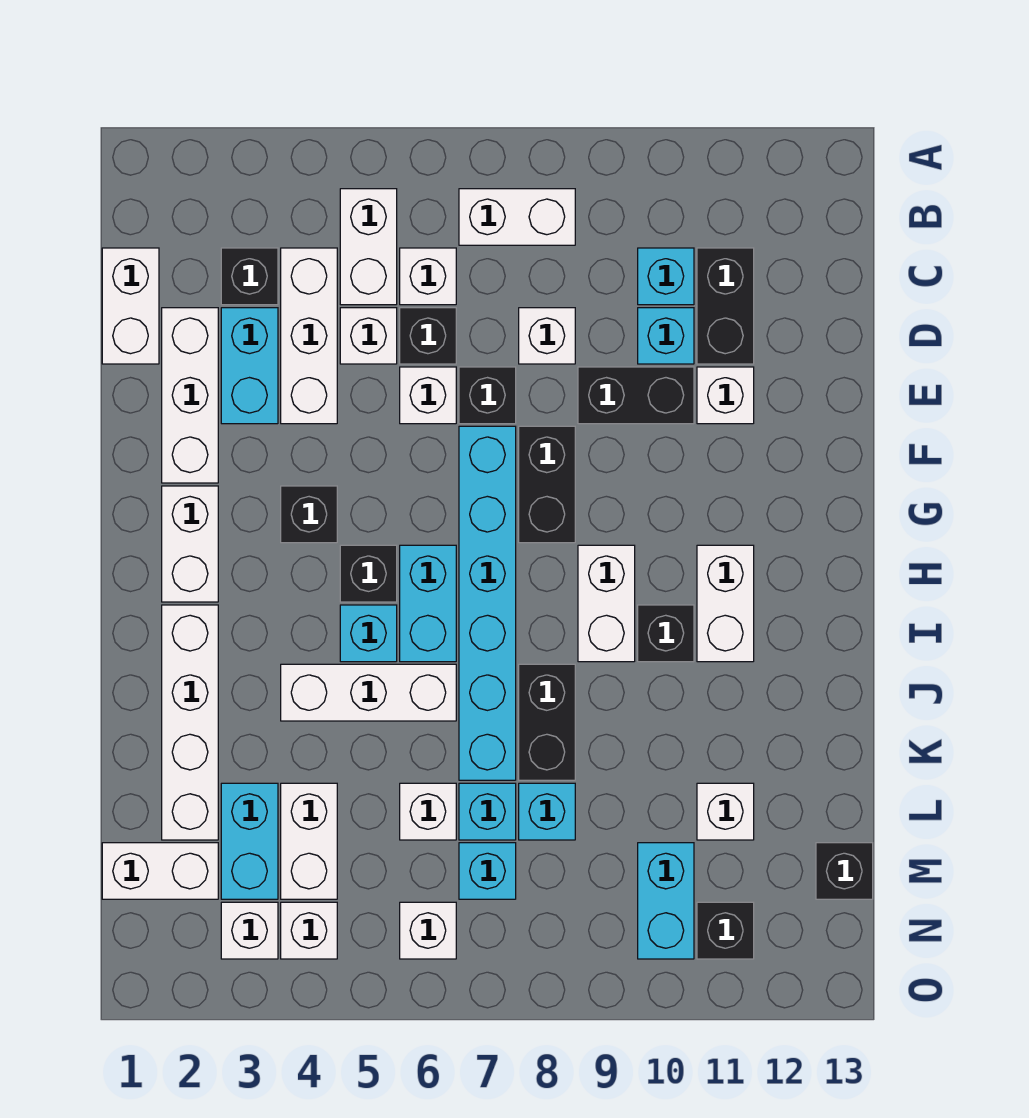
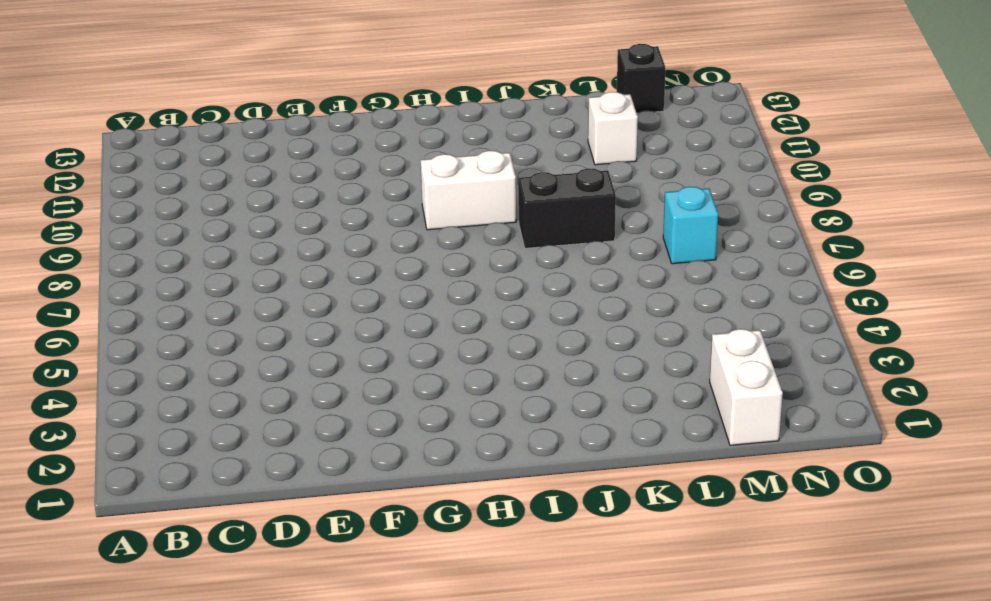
none -> white brick B5:C5 level 1
none -> white brick B7:B8 level 1
none -> white brick C1:D1 level 1
none -> black brick C3 level 1

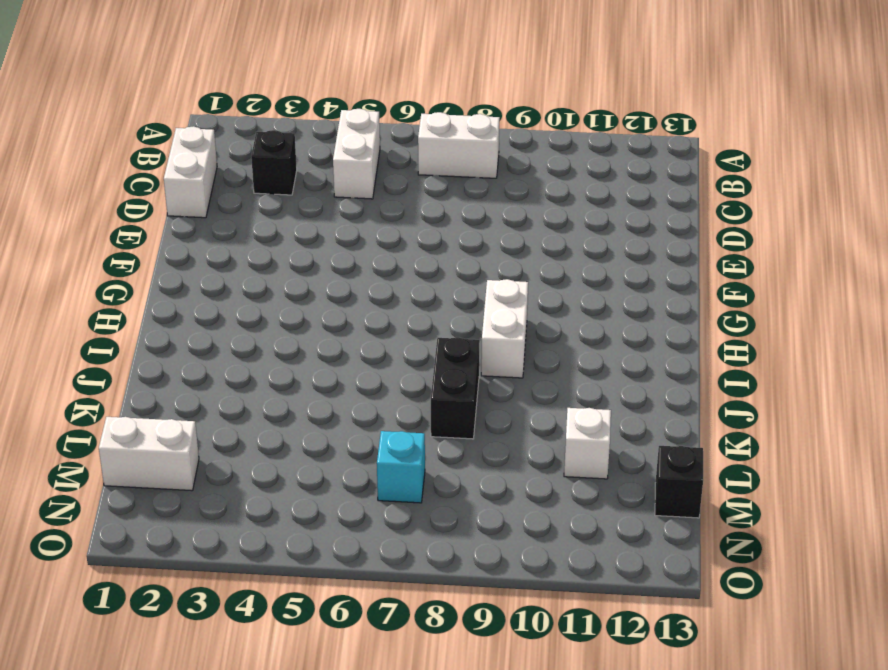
none -> white brick C4:E4 level 1
none -> white brick C6 level 1
none -> cyan brick C10 level 1
none -> black brick C11:D11 level 1

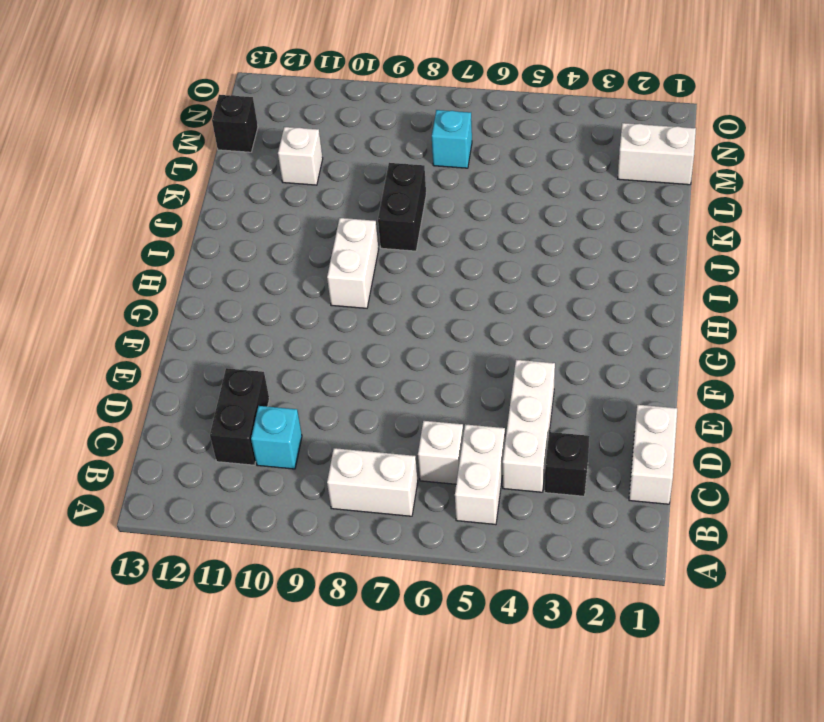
none -> white brick D2:F2 level 1
none -> cyan brick D3:E3 level 1
none -> white brick D5 level 1
none -> black brick D6 level 1

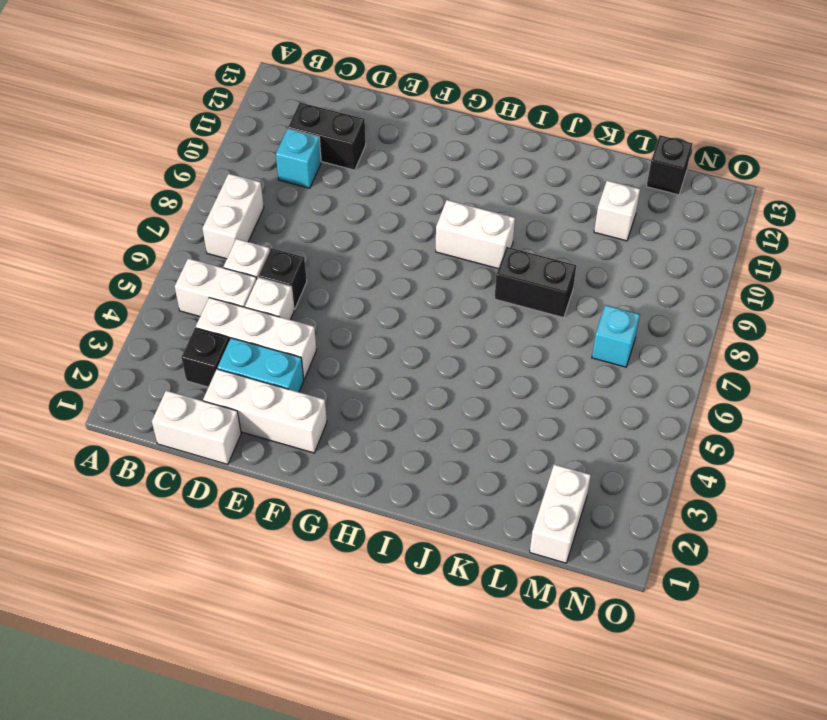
none -> white brick D8 level 1
none -> cyan brick D10 level 1
none -> white brick E6 level 1
none -> black brick E7 level 1

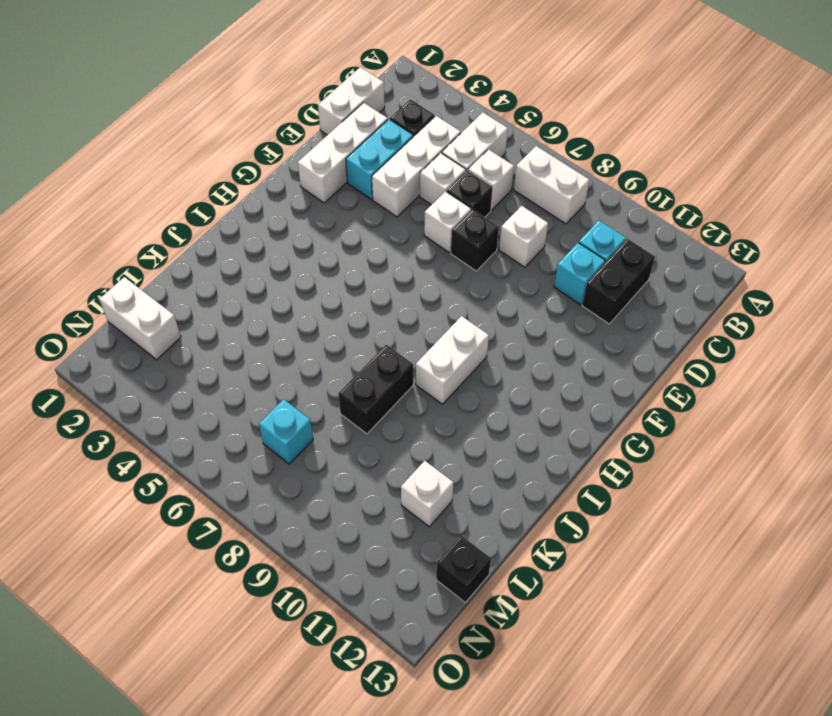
none -> black brick E9:E10 level 1
none -> white brick E11 level 1
none -> cyan brick F7:K7 level 1
none -> black brick F8:G8 level 1

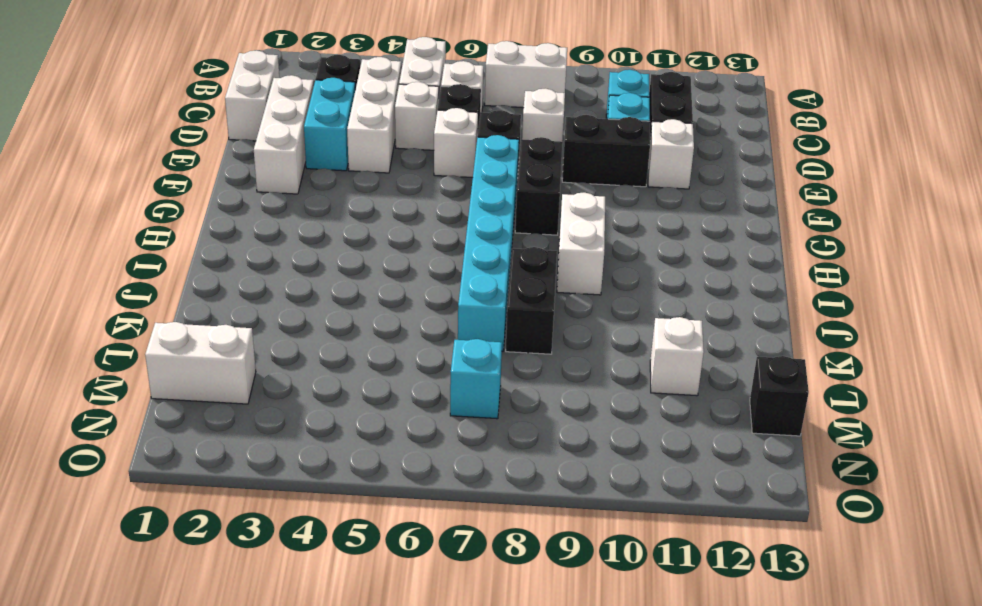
none -> white brick G2:H2 level 1
none -> black brick G4 level 1
none -> black brick H5 level 1
none -> cyan brick H6:I6 level 1

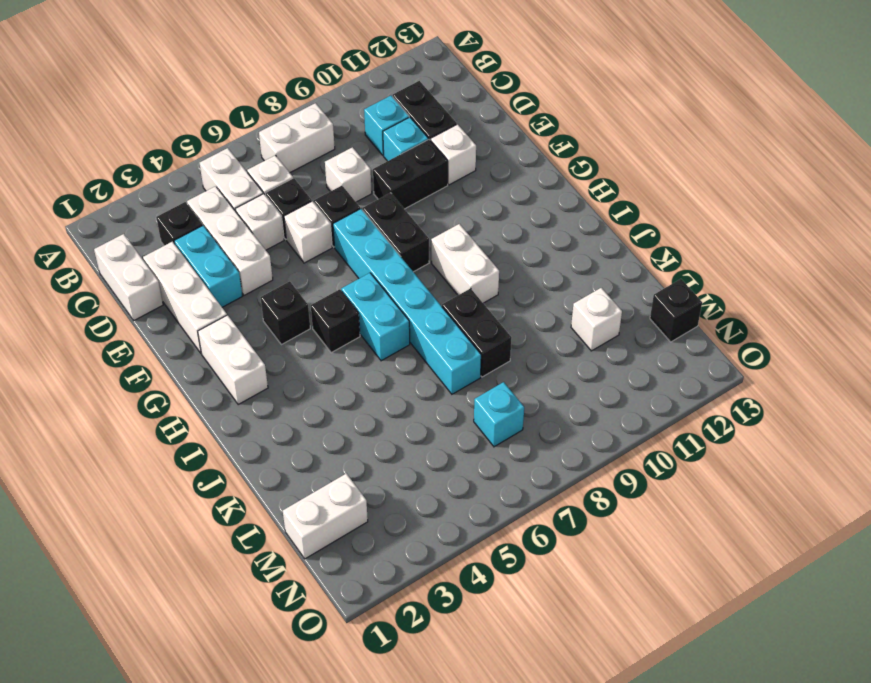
none -> white brick H11:I11 level 1
none -> white brick I2:L2 level 1
none -> cyan brick I5 level 1
none -> black brick I10 level 1

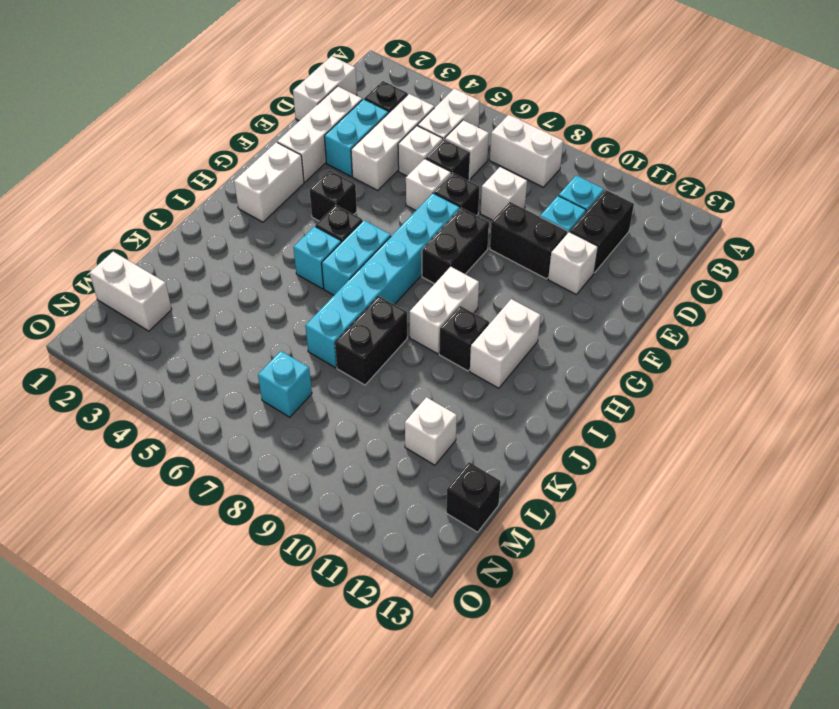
none -> white brick I2:L2 level 1
none -> white brick J4:J6 level 1
none -> cyan brick L3:M3 level 1
none -> white brick L4:M4 level 1

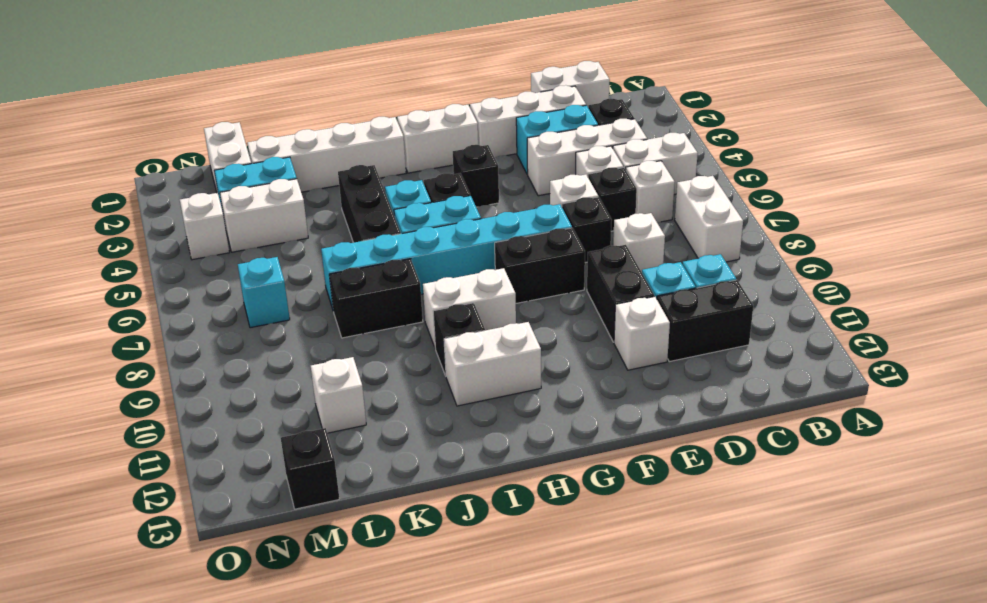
black brick J4:J6 level 1 -> white brick J4:J6 level 1
none -> white brick L6 level 1
none -> cyan brick L7 level 1
none -> cyan brick L8 level 1
none -> cyan brick M10:N10 level 1

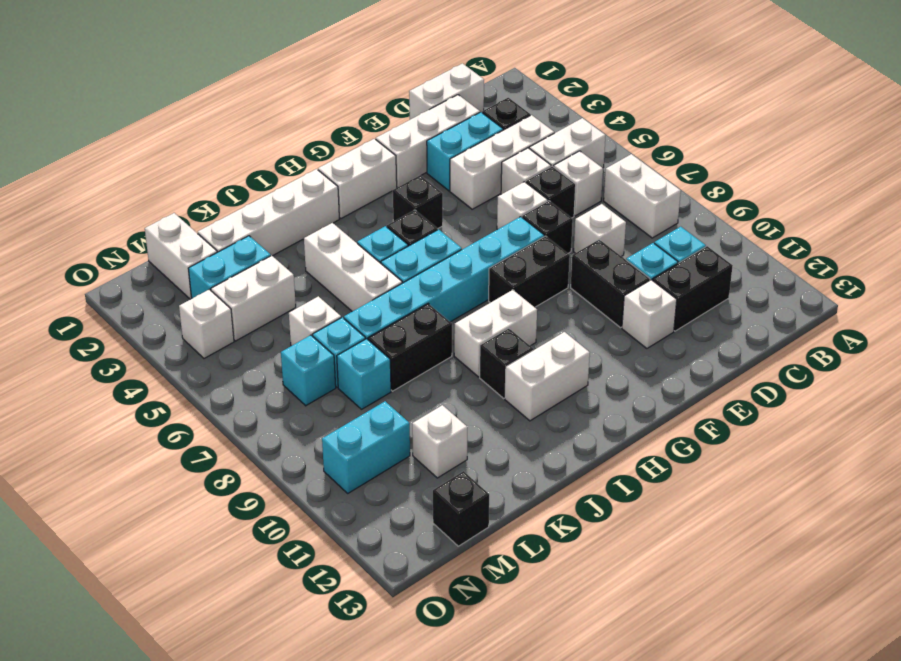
none -> white brick N3 level 1
none -> white brick N6 level 1
none -> black brick N11 level 1

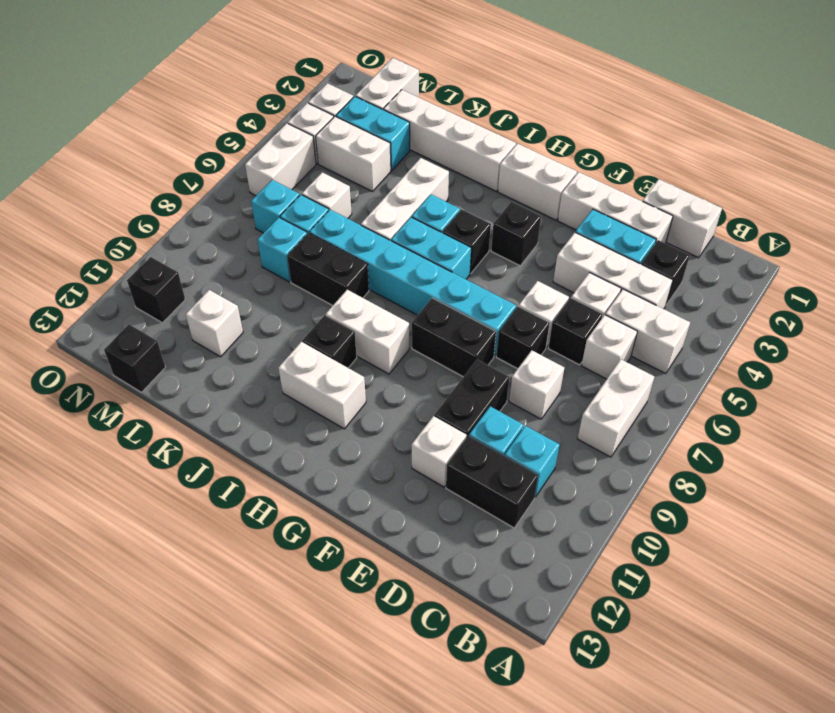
white brick N5:N6 level 1 -> white brick N6 level 1
none -> cyan brick M10:N10 level 1

